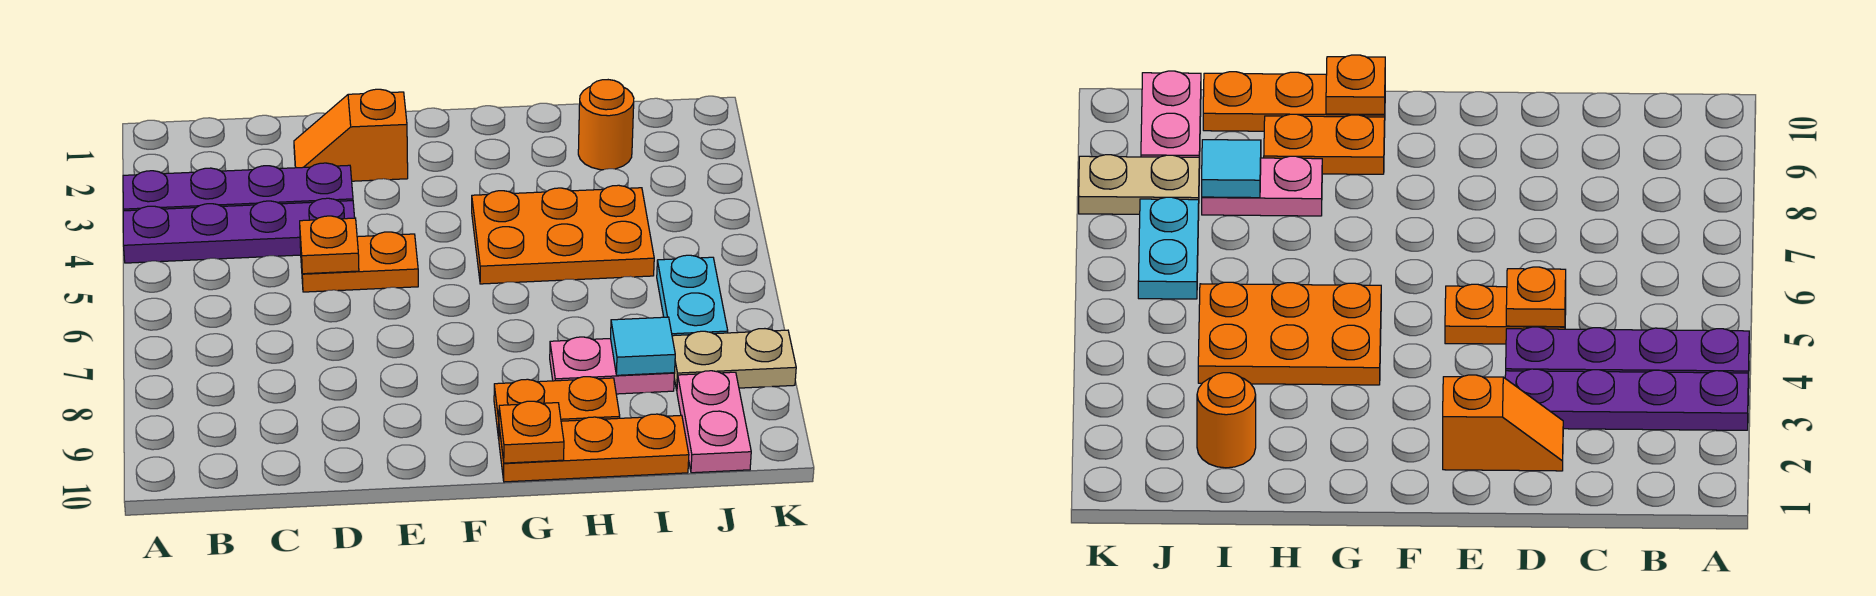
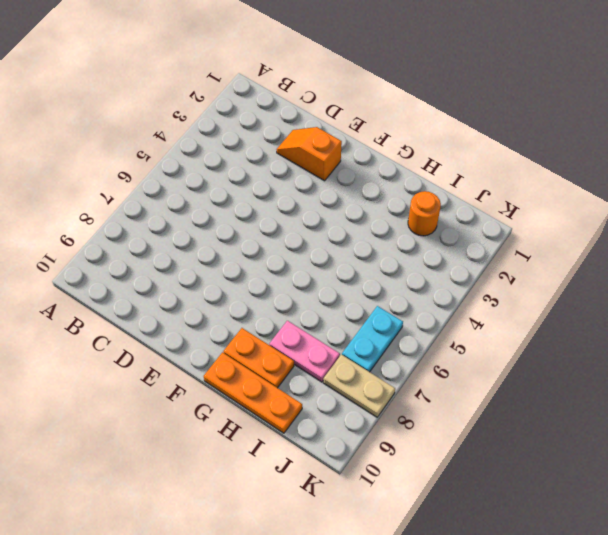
none -> purple plate A3:D3 level 1
none -> purple plate A4:D4 level 1
none -> orange plate D5:E5 level 1

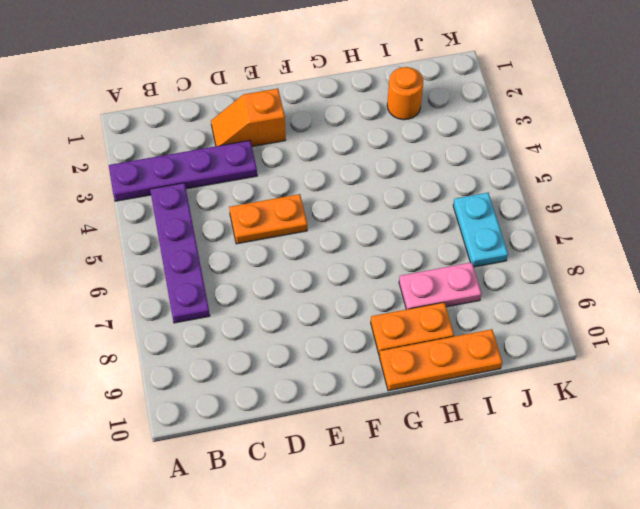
purple plate B4:B7 level 1 -> purple plate A4:D4 level 1
none -> orange plate G4:I5 level 1
none -> tan plate J8:K8 level 1
none -> pink plate J9:J10 level 1

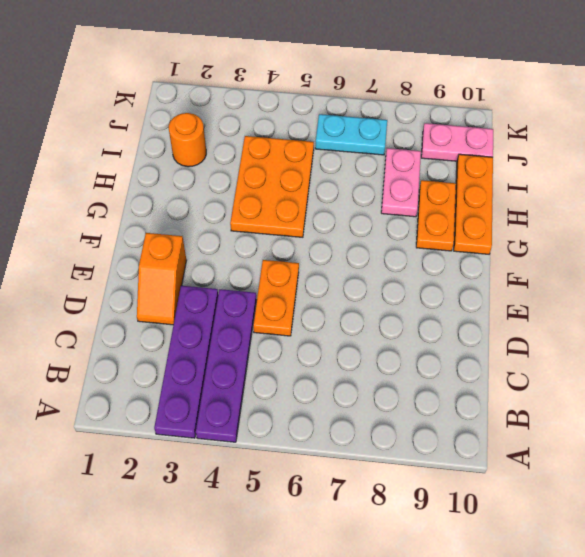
none -> tan plate J8:K8 level 1
none -> orange plate D5 level 2
none -> orange plate G10 level 2

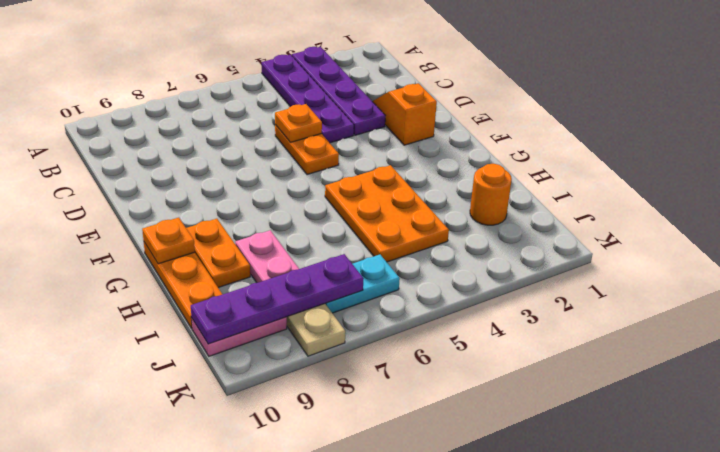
purple plate J7:J10 level 2 -> none
none -> cyan tile I8 level 2

